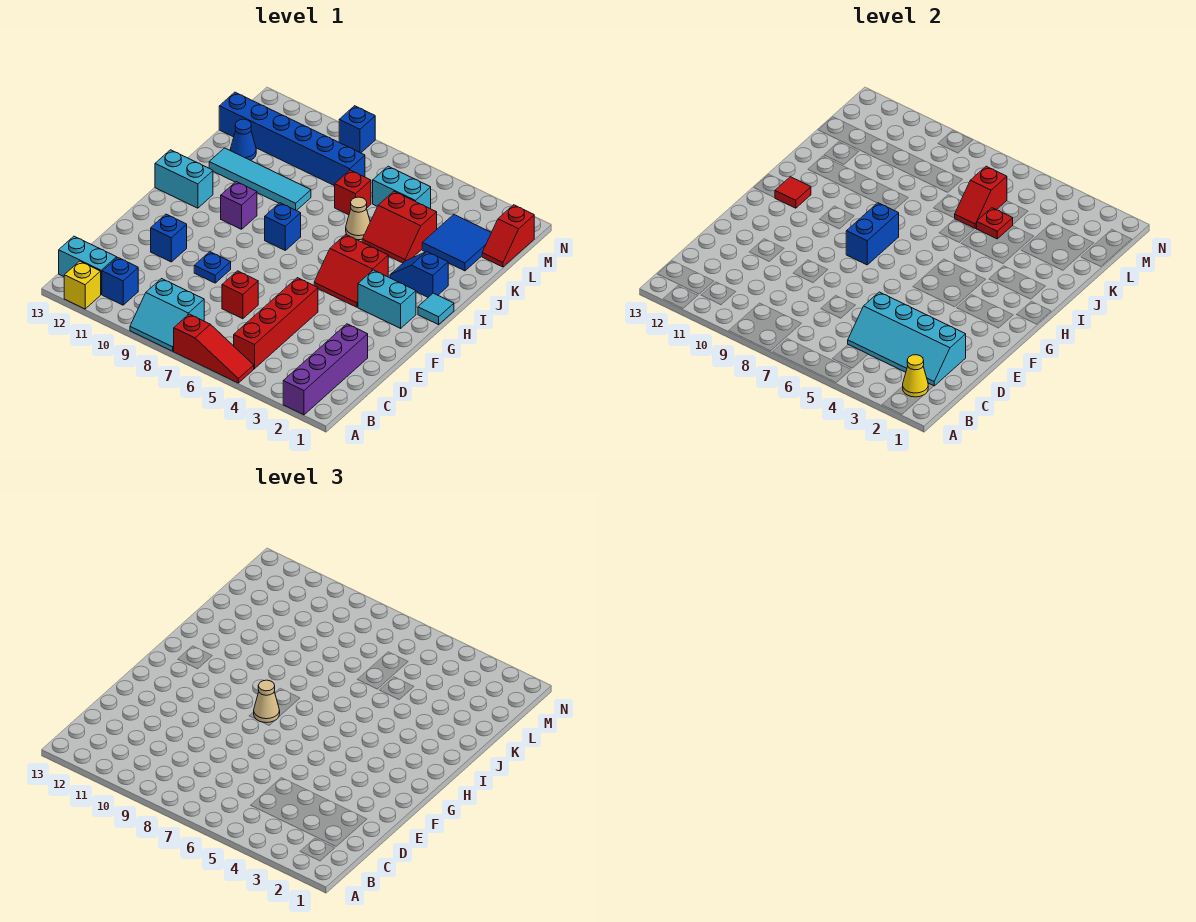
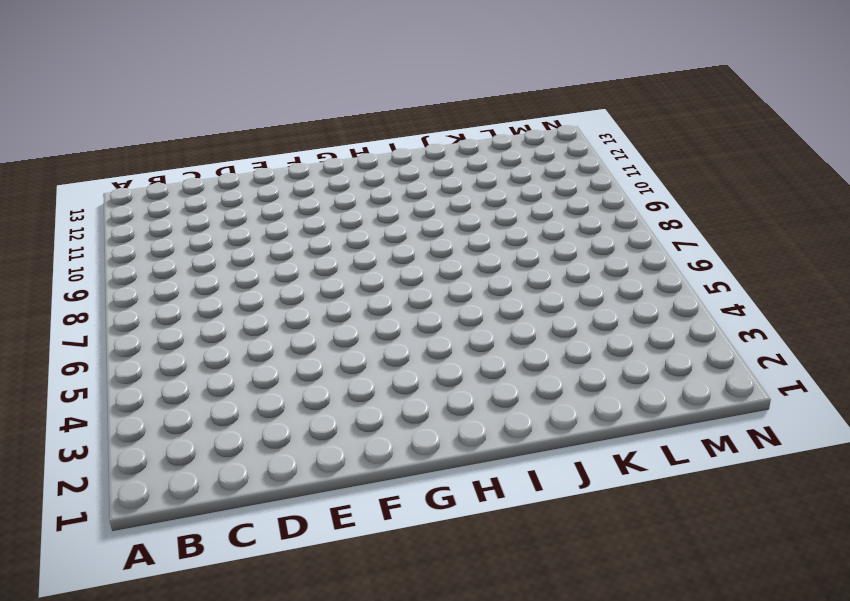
none -> purple brick A2:D2 level 1
none -> red slope A5:A7 level 1 top 7
none -> cyan slope A8:B9 level 1 top B
none -> yellow brick A12 level 1

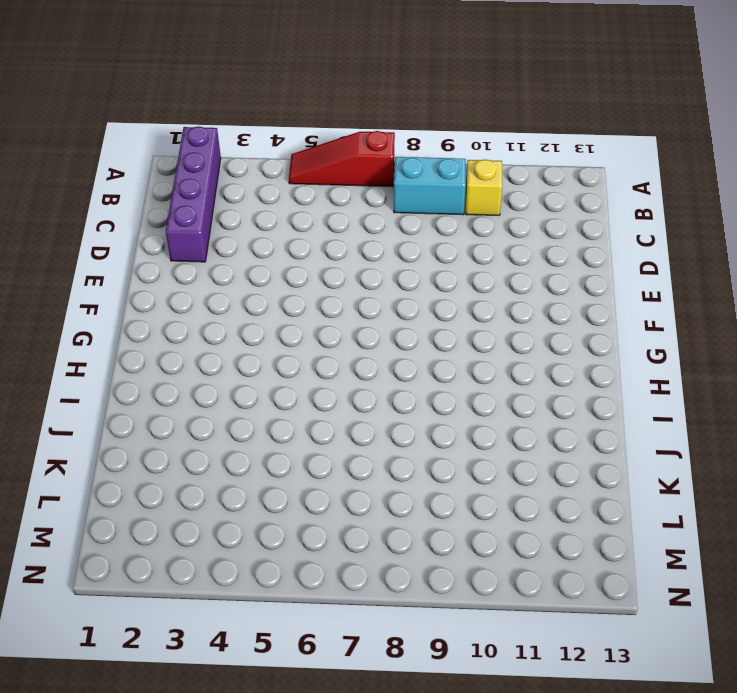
yellow brick B10 level 1 -> yellow brick A12 level 1
none -> red brick B5:E5 level 1
none -> blue brick B11 level 1
none -> cyan brick B12:B13 level 1
none -> red brick D7 level 1

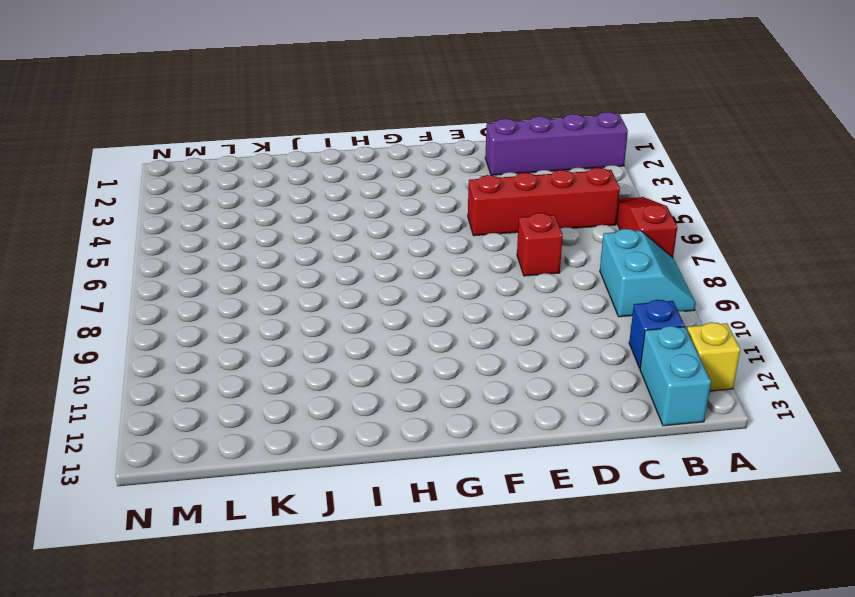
none -> blue plate E9 level 1
none -> blue brick E11 level 1
none -> cyan brick G2:G3 level 1
none -> red slope G4:H5 level 1 top H

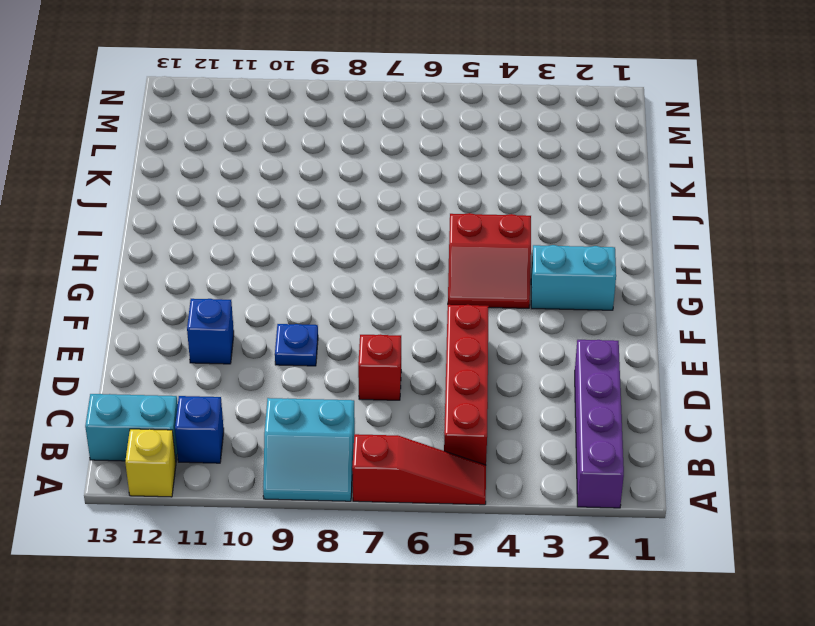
none -> cyan tile H1 level 1
none -> blue brick H8 level 1
none -> purple brick H10 level 1
none -> cyan brick H12:H13 level 1

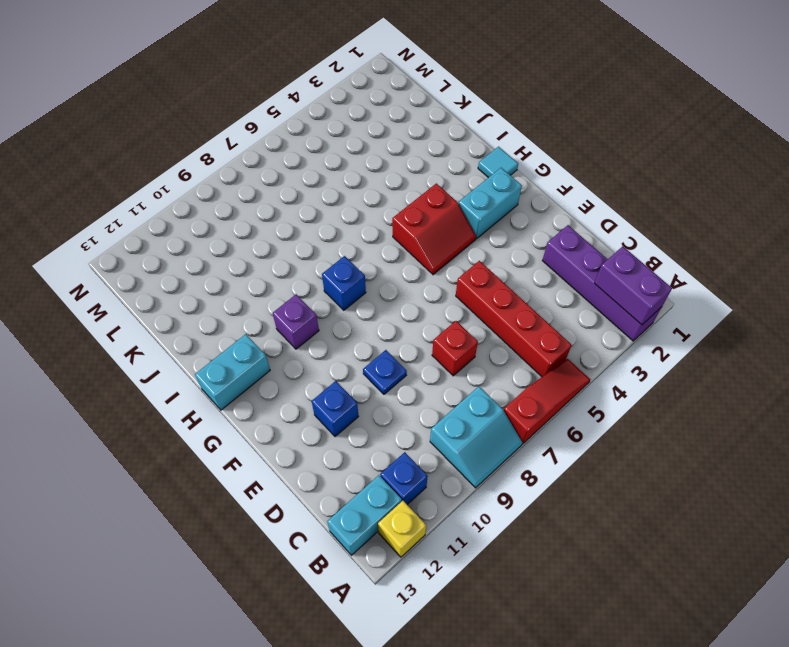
purple brick A2:B2 level 2 -> yellow cone B2 level 2
none -> blue slope I2:I3 level 1 top 2
none -> red slope J4:K5 level 1 top K
none -> tan cone J6 level 1
none -> cyan tile J9:J12 level 1

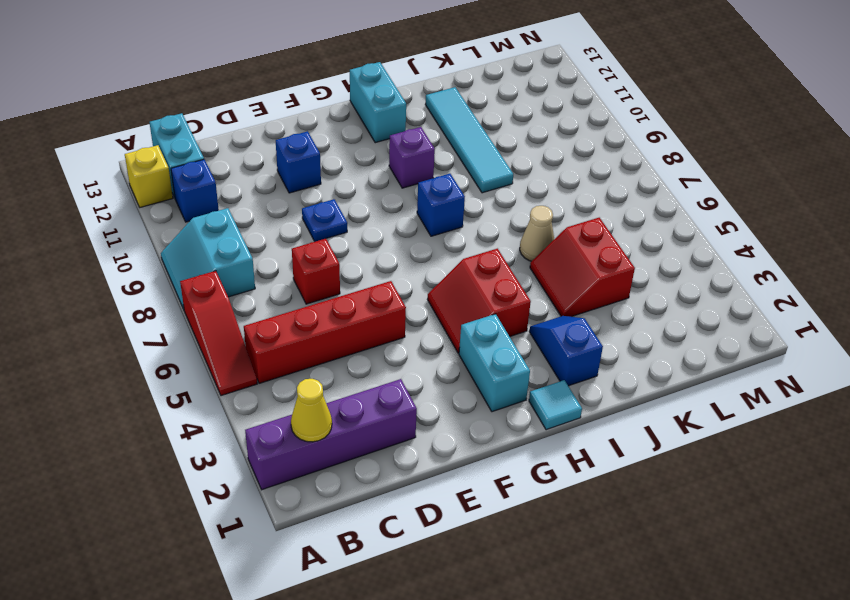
none -> blue tile K2:L3 level 1
none -> red brick K7 level 1
none -> blue cone K12 level 1
none -> red slope L1:M1 level 1 top M

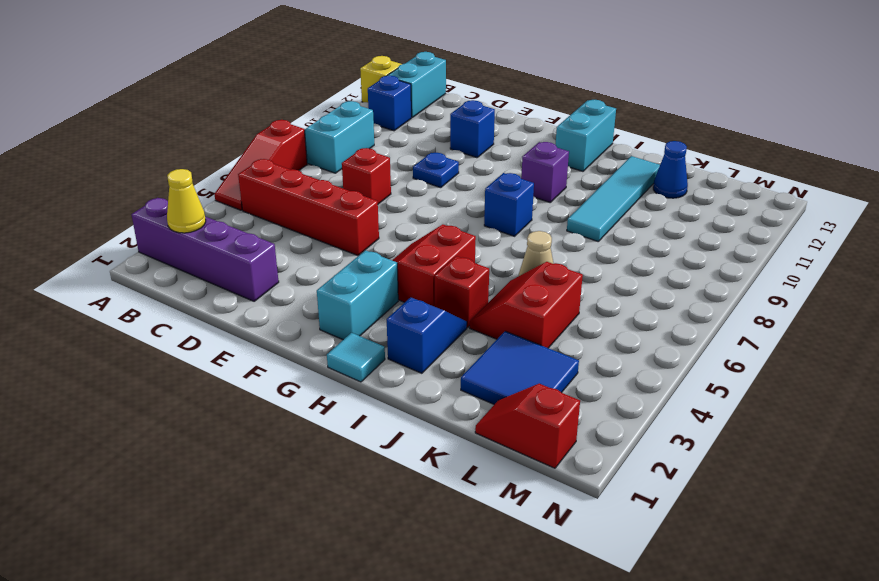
red brick I4 level 1 -> red brick K7 level 1
none -> cyan brick L5:L6 level 1
none -> blue brick L8:L13 level 1
none -> blue brick N9 level 1
none -> cyan slope C2:D5 level 2 top D

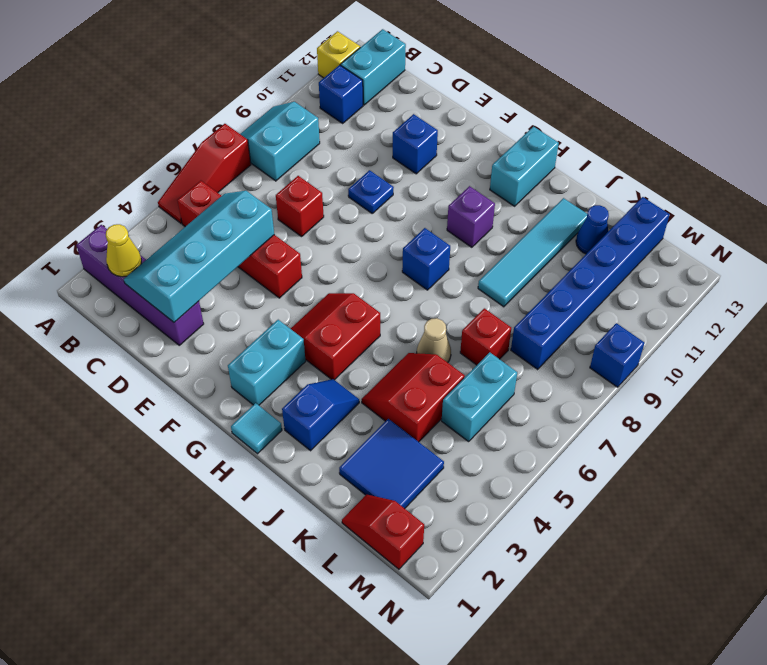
none -> blue brick G8:H8 level 2
none -> red tile H12 level 2
none -> red plate K5 level 2
none -> red slope K6:L6 level 2 top L

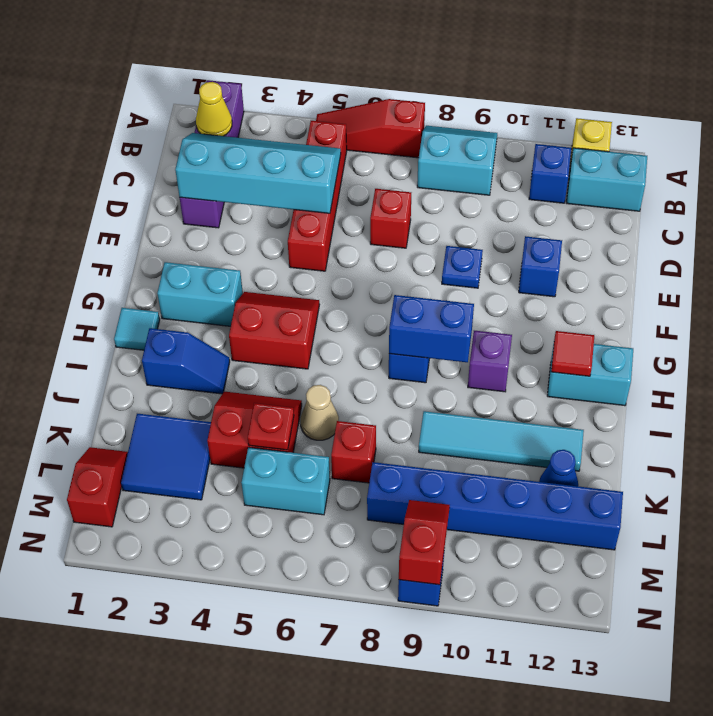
blue brick H8:H9 level 2 -> blue brick G8:H8 level 2
red slope M9:N9 level 2 top N -> red slope K6:L6 level 2 top L
none -> tan cone G8 level 3

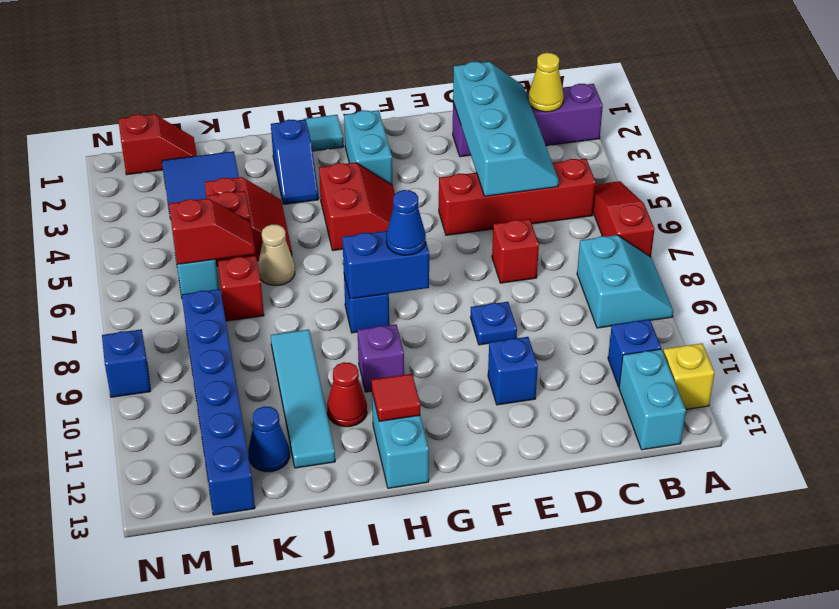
blue cone G8 level 3 -> tan cone G8 level 3
red cone I11 level 1 -> none

